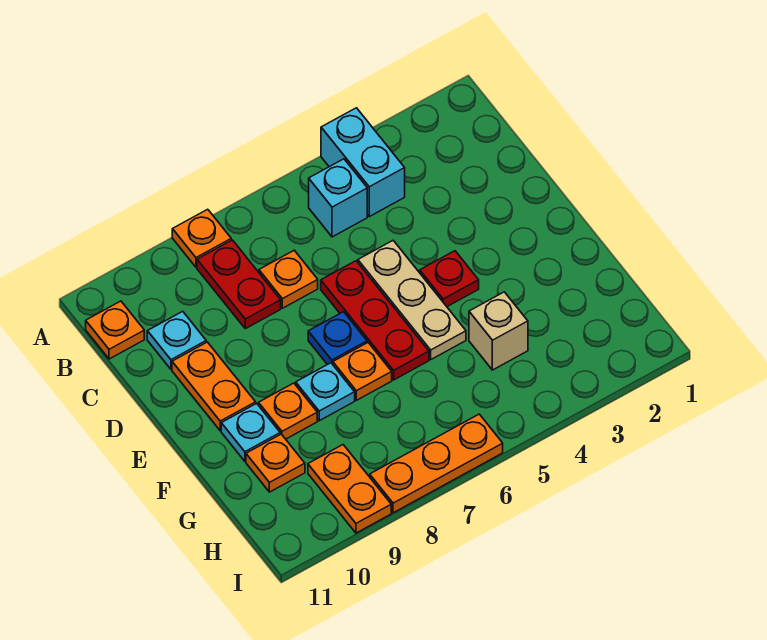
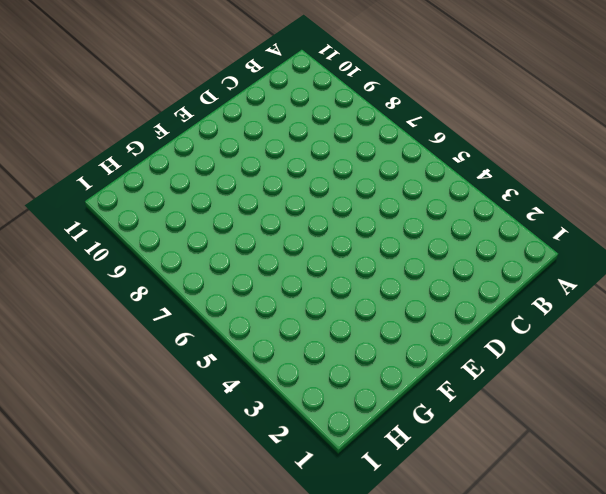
none -> cyan brick A4:B4 level 1
none -> orange plate A8 level 1
none -> cyan brick B5 level 1

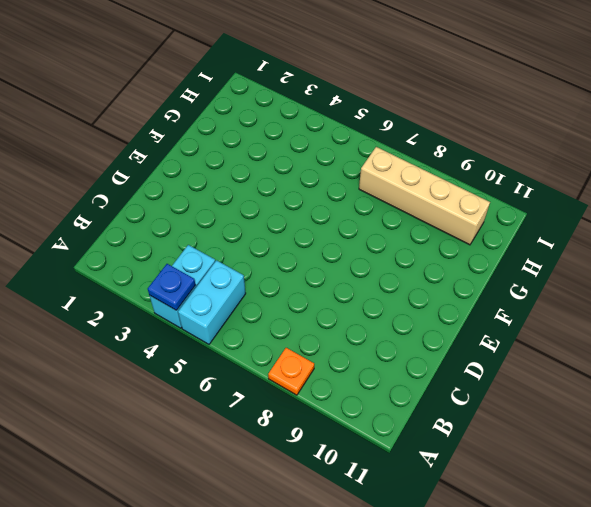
blue plate A4 level 2 -> blue plate E7 level 1
cyan brick A5:B5 level 1 -> cyan brick B5 level 1
tan brick H7:H10 level 1 -> orange plate H9:I9 level 1
none -> red plate B8:C8 level 1
none -> orange plate B11 level 1
none -> orange plate C7 level 1

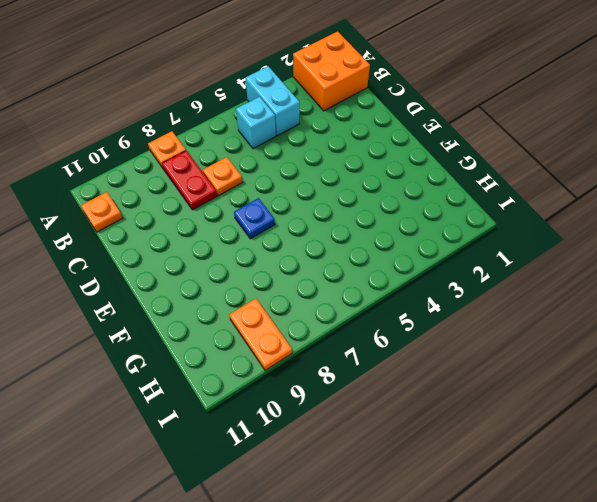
orange brick A1:B2 level 1 -> none
none -> cyan plate C10 level 1
none -> tan plate D5:F5 level 1
none -> red plate D6:F6 level 1

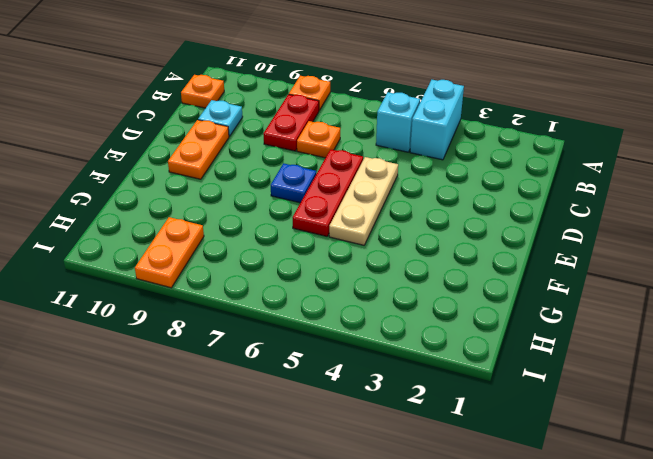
none -> red plate E4 level 1
none -> orange plate F7 level 1
none -> cyan plate F8 level 1

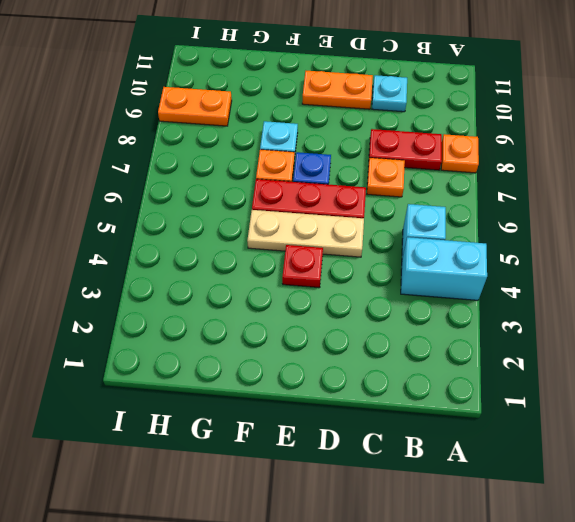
none -> orange plate B11 level 1
none -> orange plate F9 level 1
none -> cyan plate F10 level 1

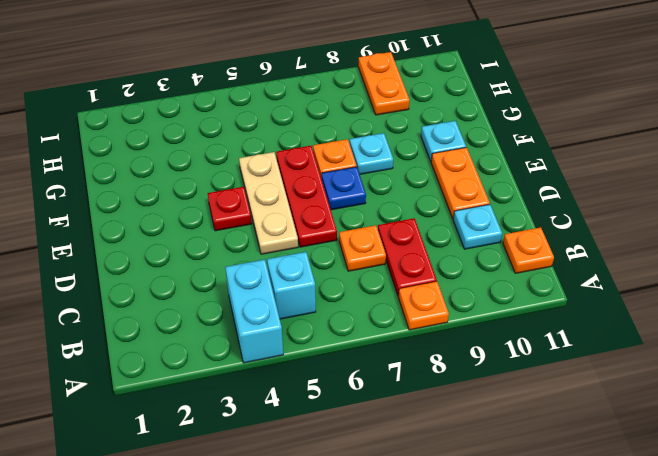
none -> orange plate F9 level 1
none -> tan brick G4 level 1
none -> orange plate G10 level 1

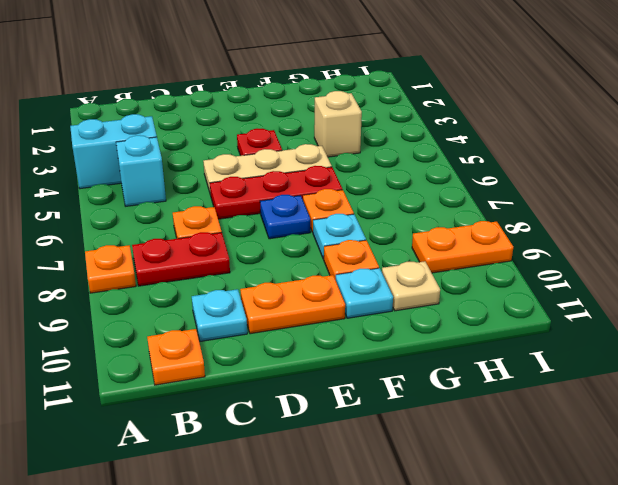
tan plate G10 level 1 -> orange plate G10 level 1
none -> orange plate I6:I8 level 1

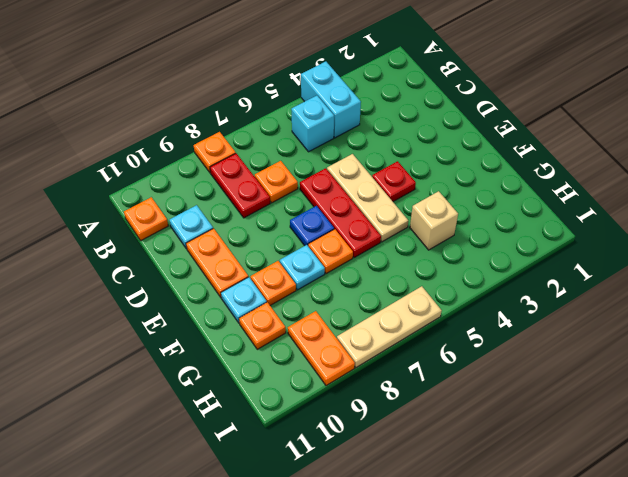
tan plate I6:I8 level 1 -> orange plate I6:I8 level 1

